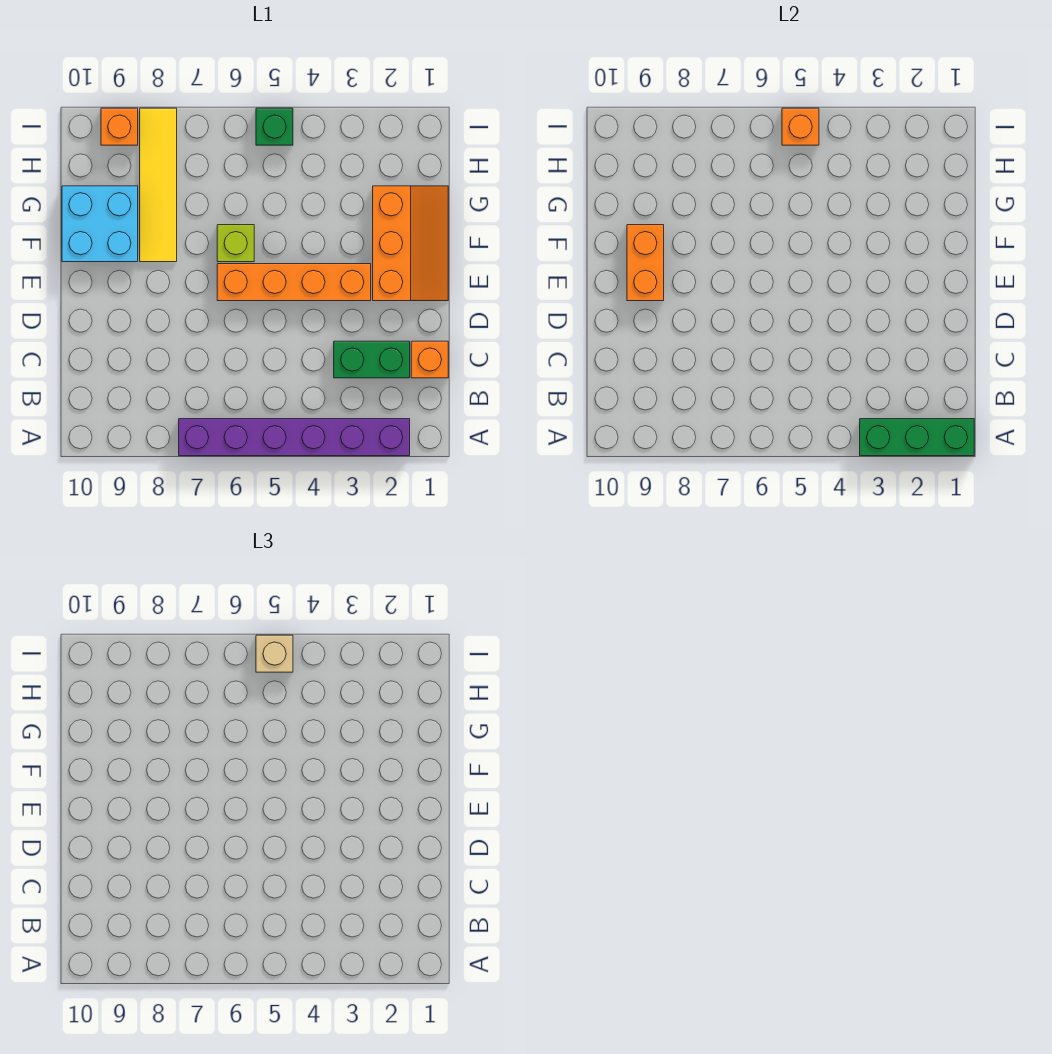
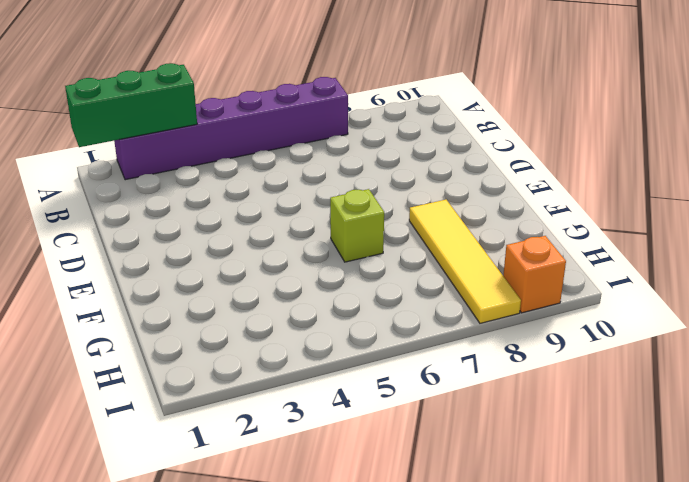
none -> orange brick C1 level 1
none -> green brick C2:C3 level 1
none -> orange slope E1:G2 level 1 top 2

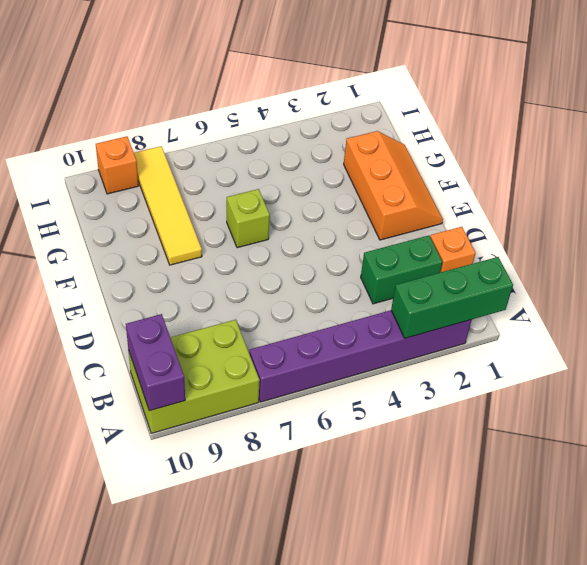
lime brick A8:B10 level 1 -> none
purple brick A10:B10 level 2 -> none
none -> orange brick E3:E6 level 1
none -> cyan brick F9:G10 level 1
none -> green brick I5 level 1

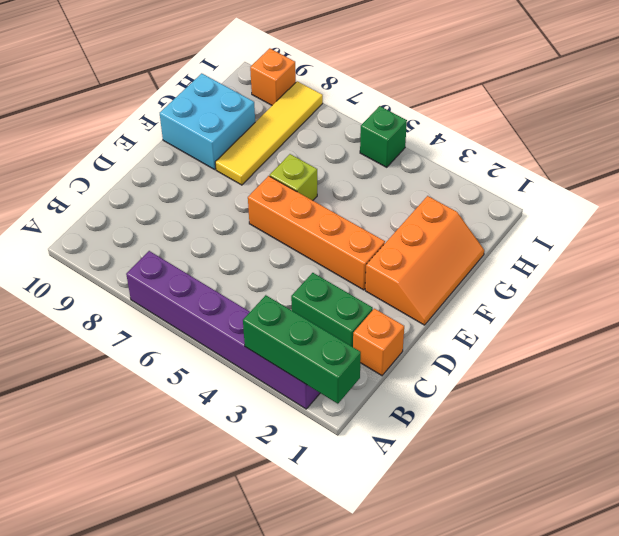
none -> orange brick E9:F9 level 2
none -> orange brick I5 level 2
none -> tan brick I5 level 3

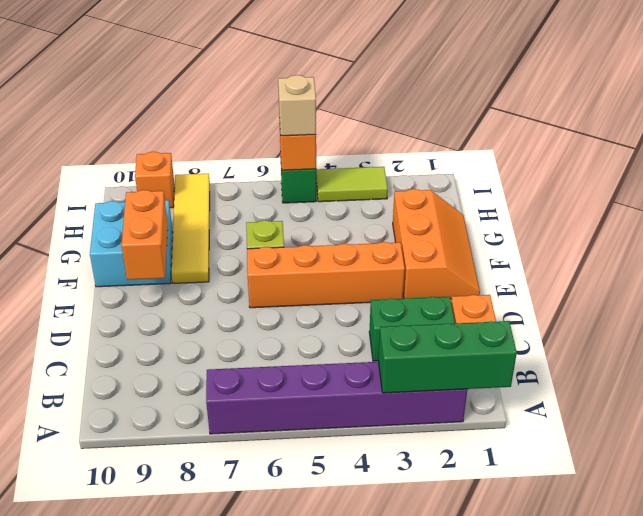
lime tile I3:I4 level 1 -> none

